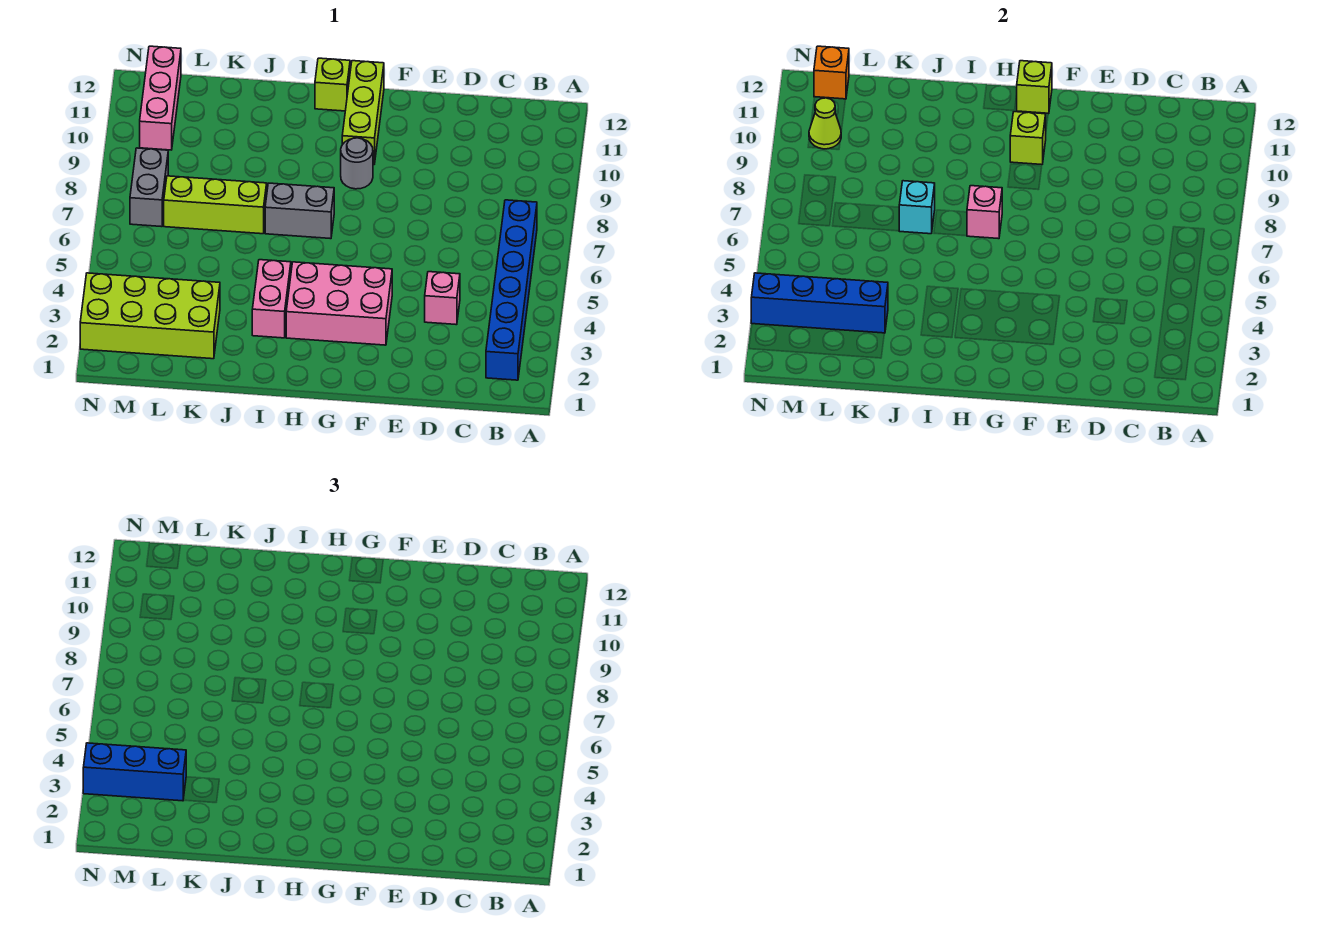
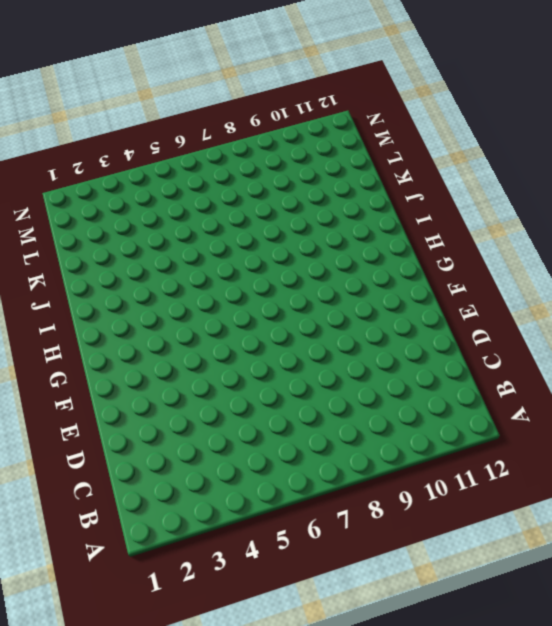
none -> blue brick B2:B7 level 1
none -> pink brick D4 level 1
none -> pink brick F3:H4 level 1

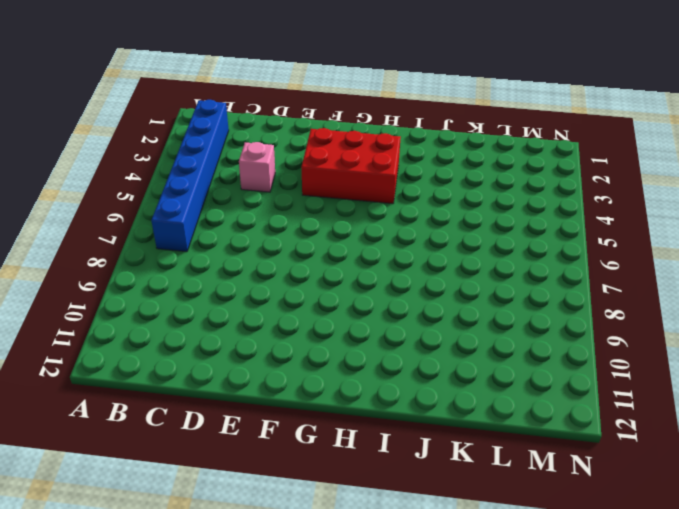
red brick F3:H4 level 1 -> pink brick F3:H4 level 1
none -> grey round brick G9 level 1
none -> lime brick G10:G12 level 1
none -> grey brick H7:I7 level 1

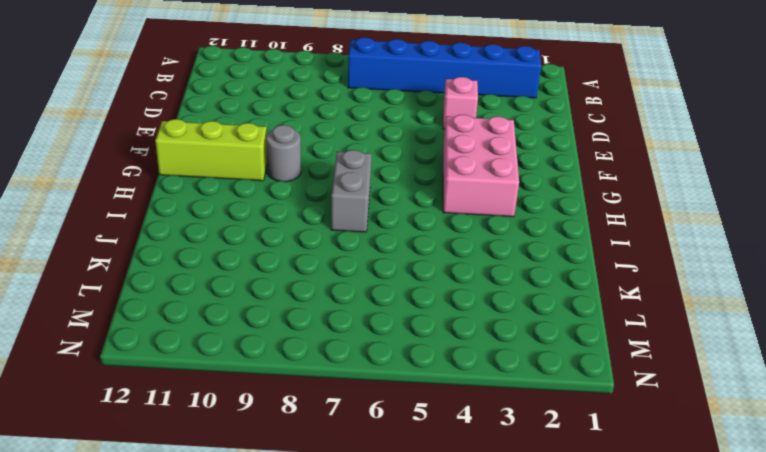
none -> lime brick H12 level 1
none -> pink brick I3:I4 level 1
none -> lime brick J7:L7 level 1

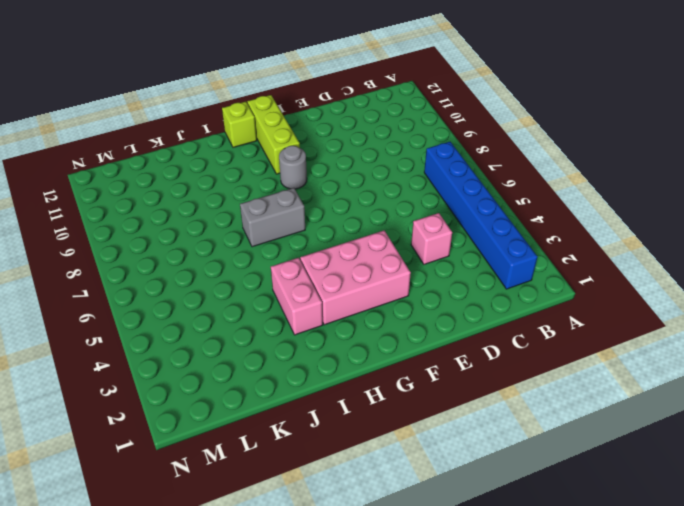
none -> lime brick J7:L7 level 1
none -> lime brick K2:N3 level 1
none -> grey brick M7:M8 level 1

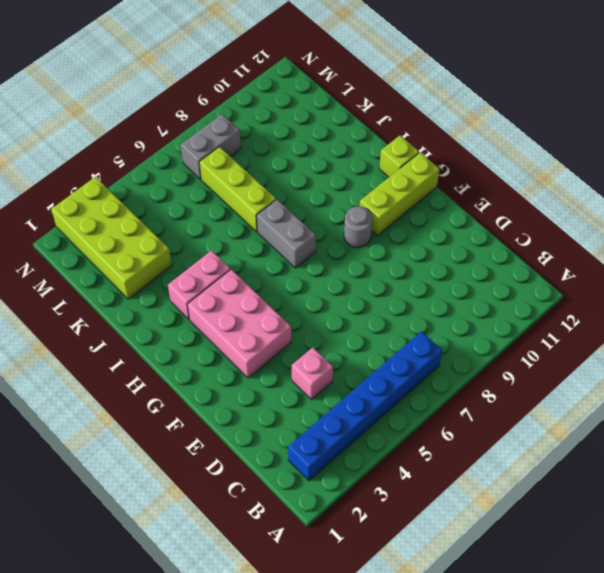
none -> pink brick M10:M12 level 1
none -> lime brick G10 level 2
none -> lime brick G12 level 2

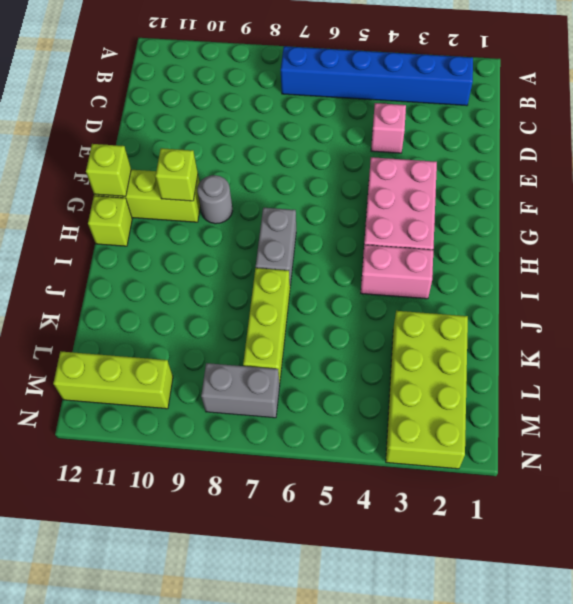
lime brick M10:M12 level 1 -> pink brick M10:M12 level 1
none -> pink brick H7 level 2
none -> cyan brick J7 level 2
none -> blue brick K3:N3 level 2

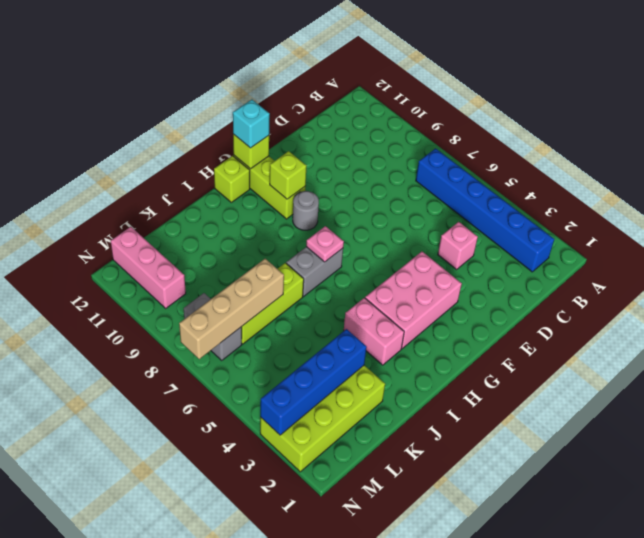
cyan brick G12 level 3 -> cyan brick J7 level 2
pink plate H7 level 2 -> pink brick H7 level 2
tan brick K7:N7 level 2 -> none
none -> lime cone M10 level 2
none -> orange brick M12 level 2
none -> blue brick L3:N3 level 3

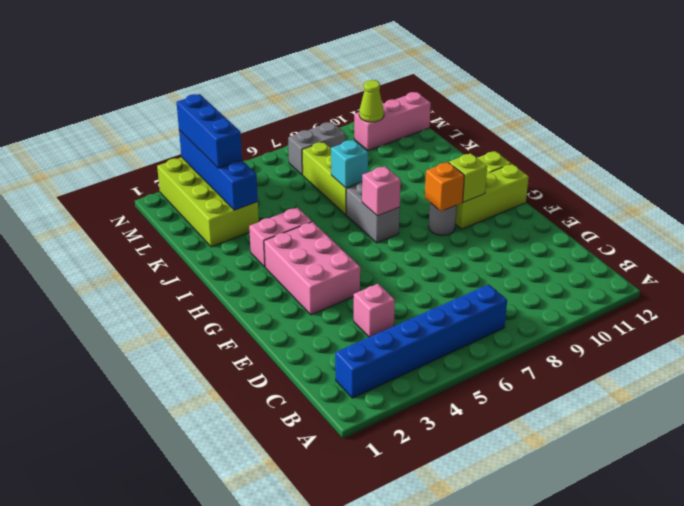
orange brick G9 level 2 -> orange brick M12 level 2
none -> lime brick G12 level 2

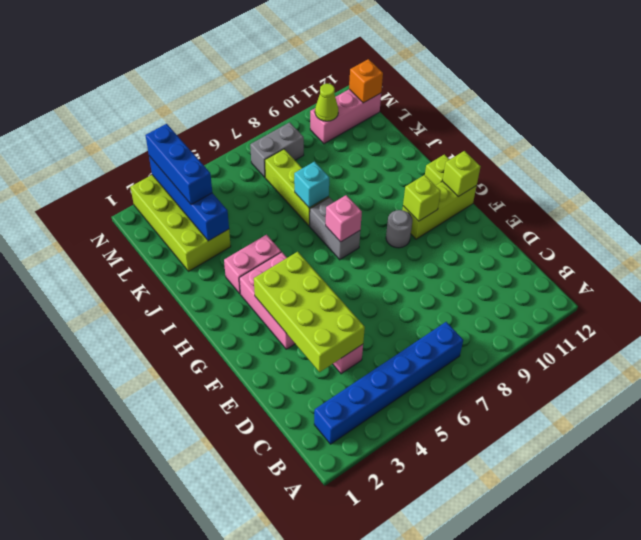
lime brick D3:G4 level 2 -> none

